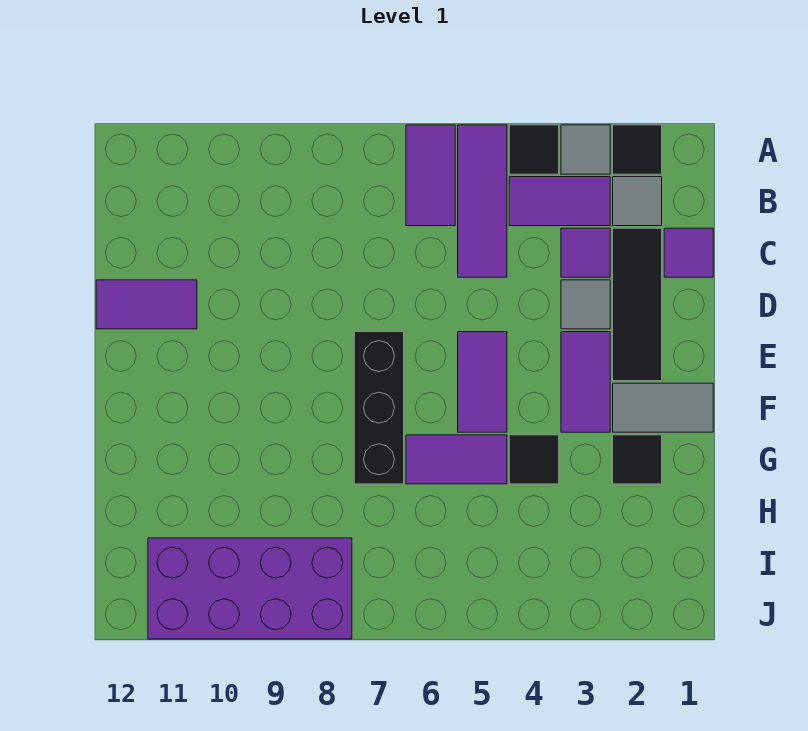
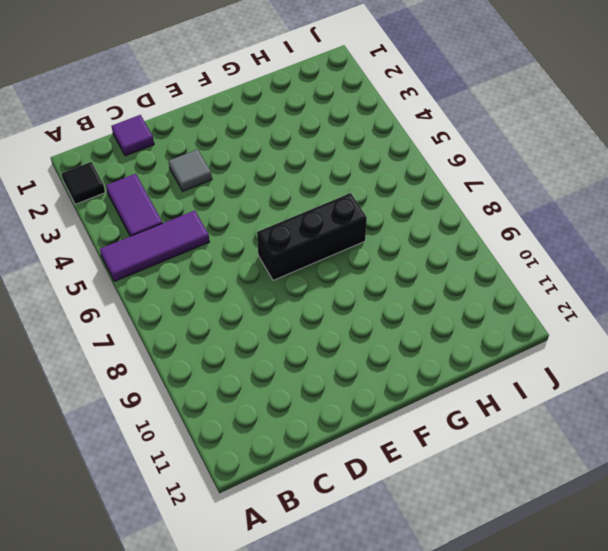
none -> grey tile A3 level 1
none -> black tile A4 level 1
none -> purple tile A6:B6 level 1

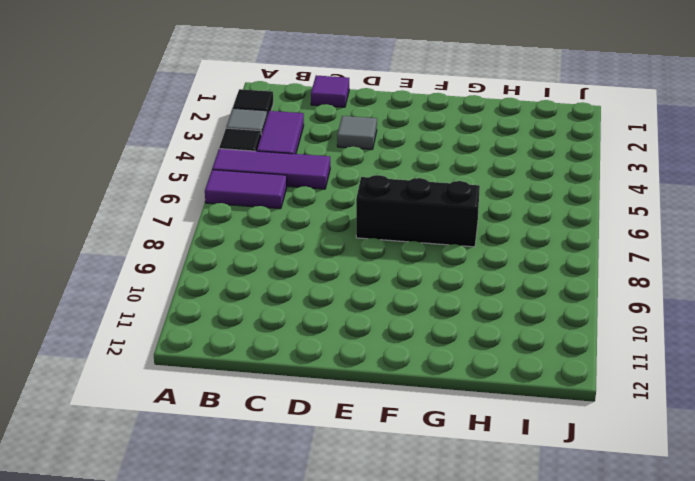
none -> grey tile B2 level 1
none -> black tile C2:E2 level 1
none -> purple tile C3 level 1

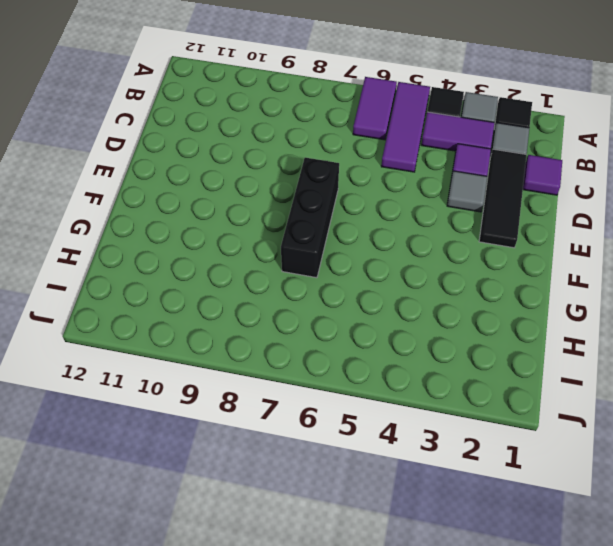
none -> purple tile D11:D12 level 1
none -> purple tile E3:F3 level 1
none -> purple tile E5:F5 level 1

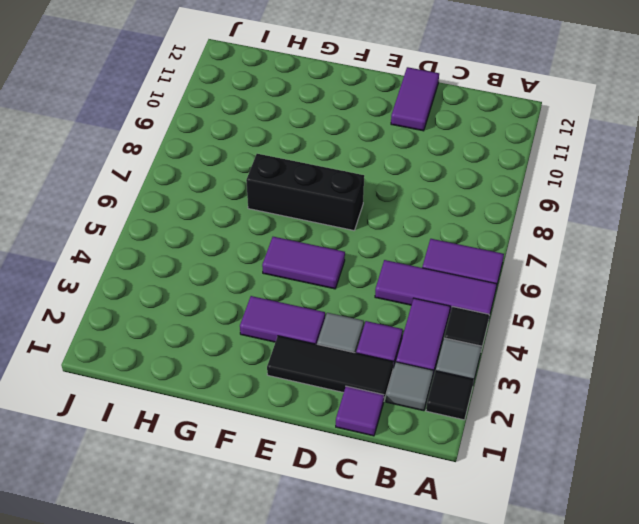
none -> grey tile F1:F2 level 1
none -> black tile G2 level 1
none -> black tile G4 level 1

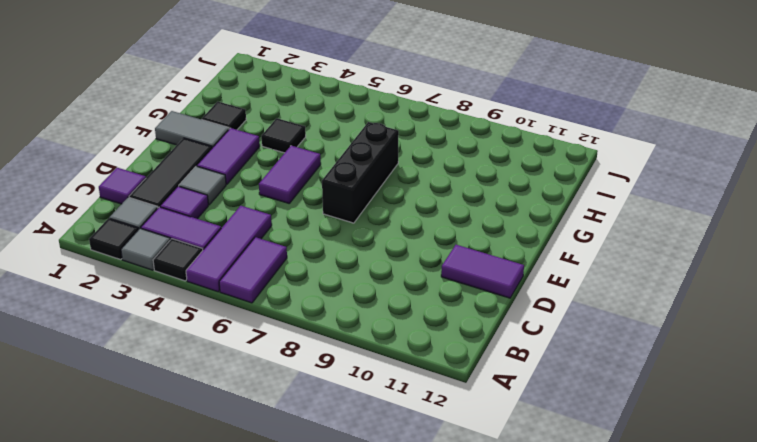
none -> purple tile G5:G6 level 1
none -> purple brick I8:J11 level 1

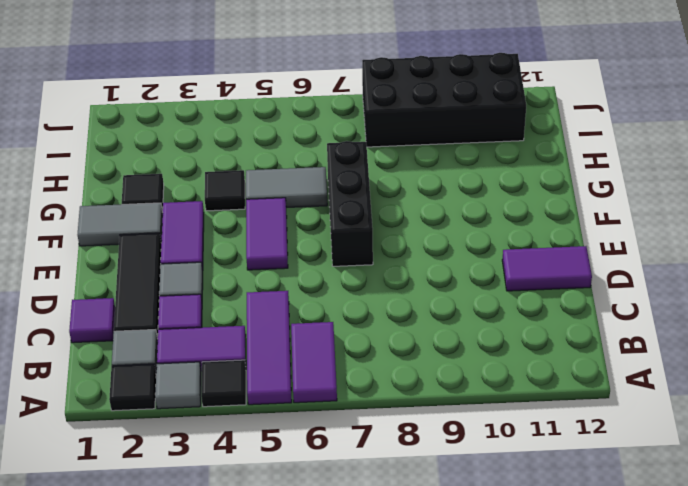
grey tile G5:G6 level 1 -> purple tile G5:G6 level 1
black brick I8:J11 level 1 -> purple brick I8:J11 level 1

